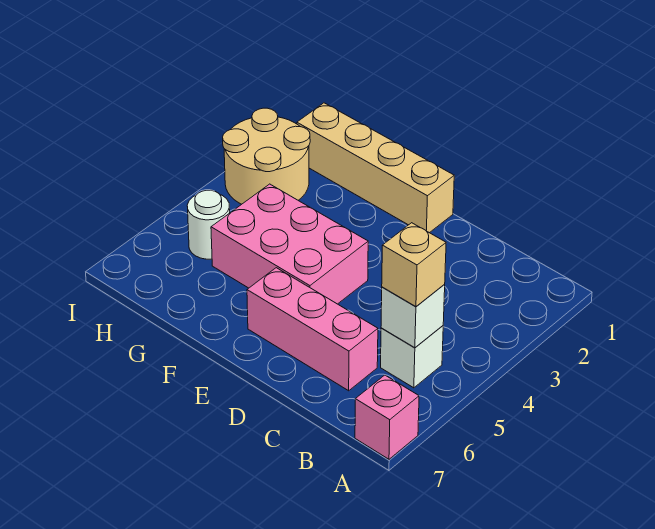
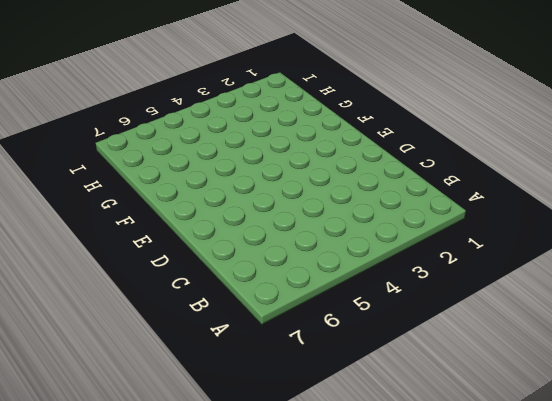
none -> pink brick A7 level 1
none -> white brick B5 level 1

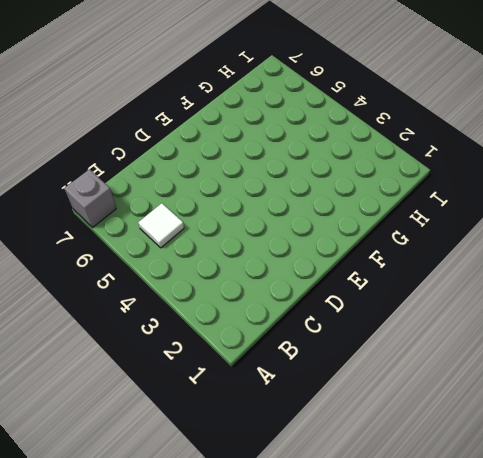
grey brick A7 level 1 -> pink brick A7 level 1
white tile B5 level 1 -> white brick B5 level 1
none -> pink brick C6:E6 level 1
none -> tan brick E1:H1 level 1

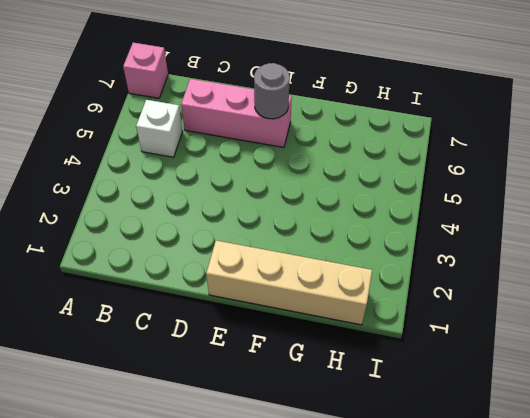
grey round brick E6 level 2 -> none
none -> pink brick E4:G5 level 1
none -> tan round brick H2:I3 level 1

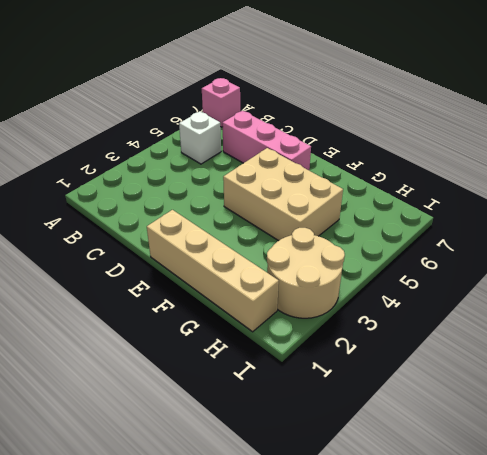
tan brick E4:G5 level 1 -> pink brick E4:G5 level 1
none -> white round brick H5 level 1
none -> white brick B5 level 2

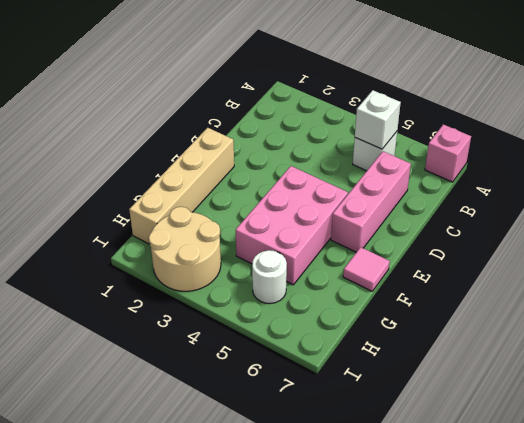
pink tile F7 level 1 -> none
none -> tan brick B5 level 3

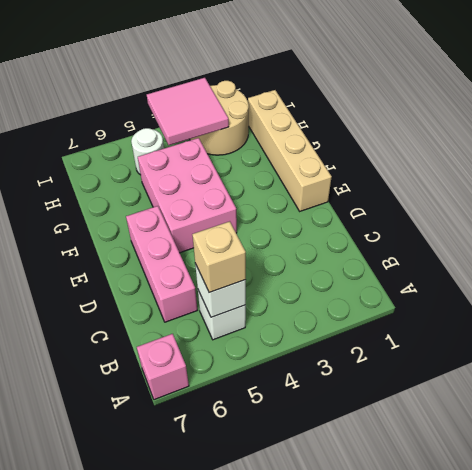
pink tile H3:I4 level 2 -> none

